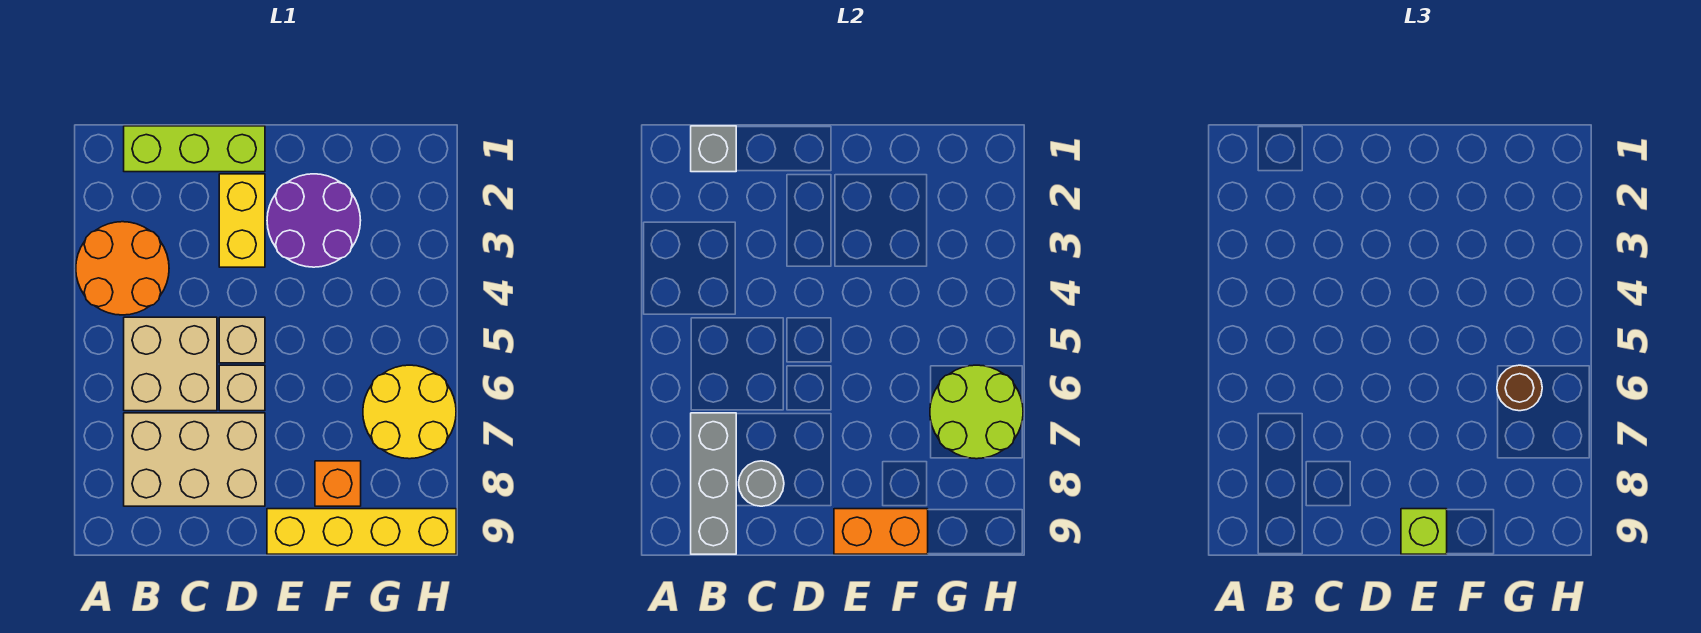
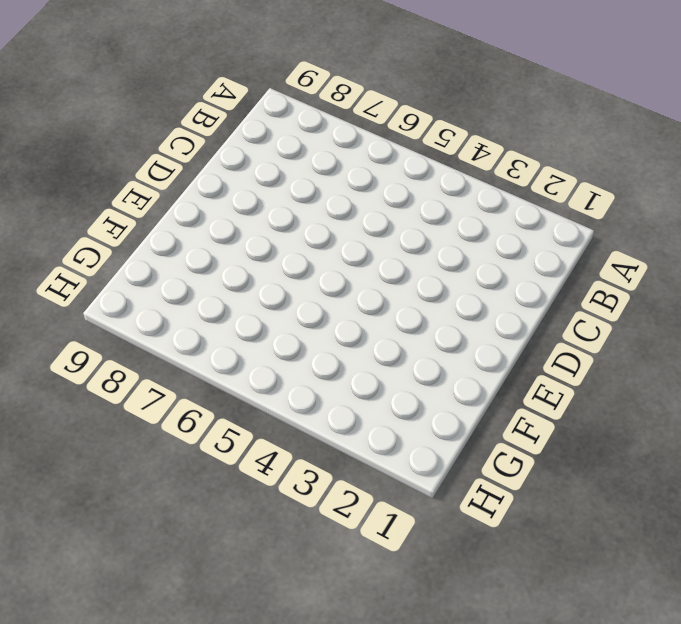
none -> orange round brick A3:B4 level 1
none -> lime brick B1:D1 level 1
none -> tan brick B5:C6 level 1

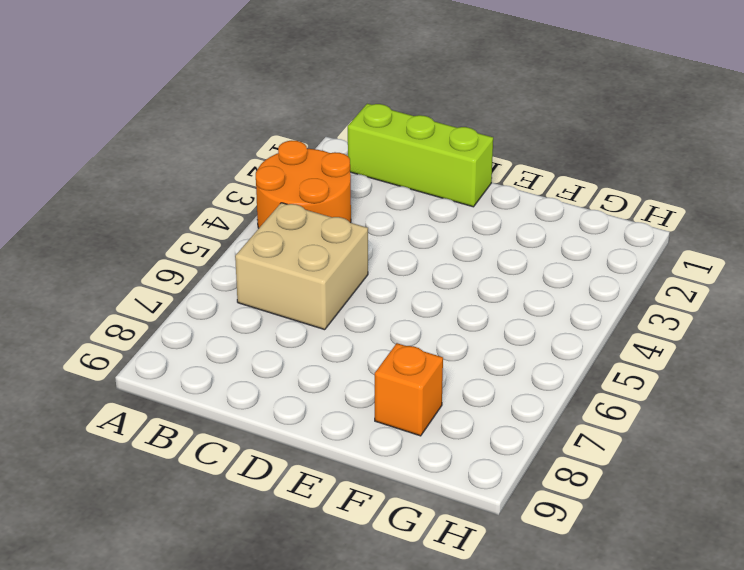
none -> tan brick B7:D8 level 1
none -> yellow brick D2:D3 level 1
none -> tan brick D5 level 1

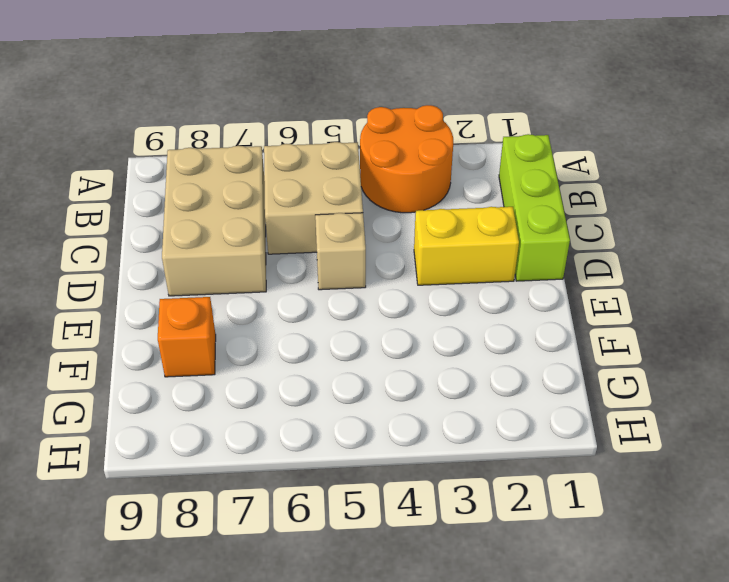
none -> tan brick D6 level 1
none -> purple round brick E2:F3 level 1
none -> yellow brick E9:H9 level 1

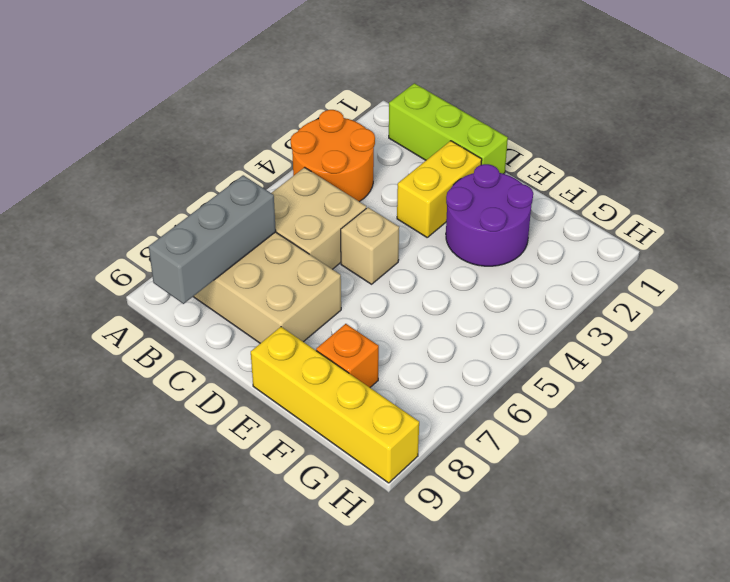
none -> tan brick D6 level 1
none -> yellow round brick G6:H7 level 1
none -> grey brick B1 level 2

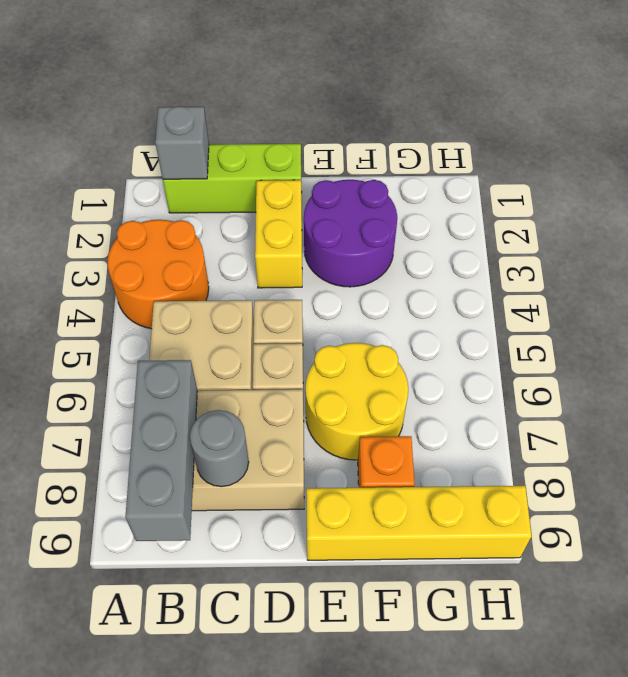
yellow round brick E6:F7 level 1 -> yellow round brick G6:H7 level 1
none -> orange brick E9:F9 level 2
none -> lime round brick G6:H7 level 2
none -> lime brick E9 level 3

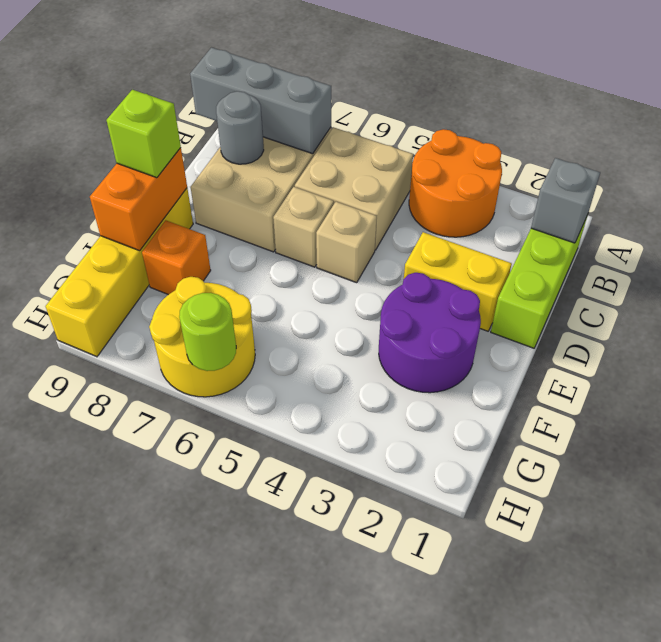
lime round brick H6 level 2 -> lime round brick G6:H7 level 2
none -> brown round brick G6 level 3

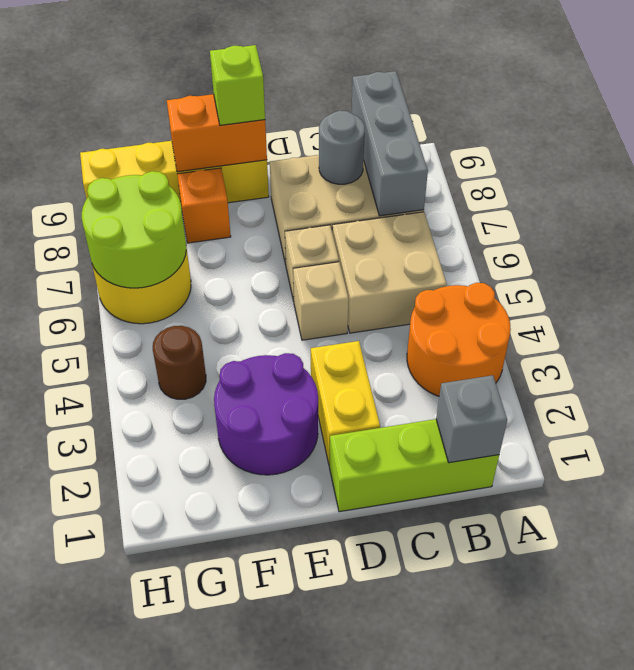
brown round brick G4 level 1 -> brown round brick G6 level 3

